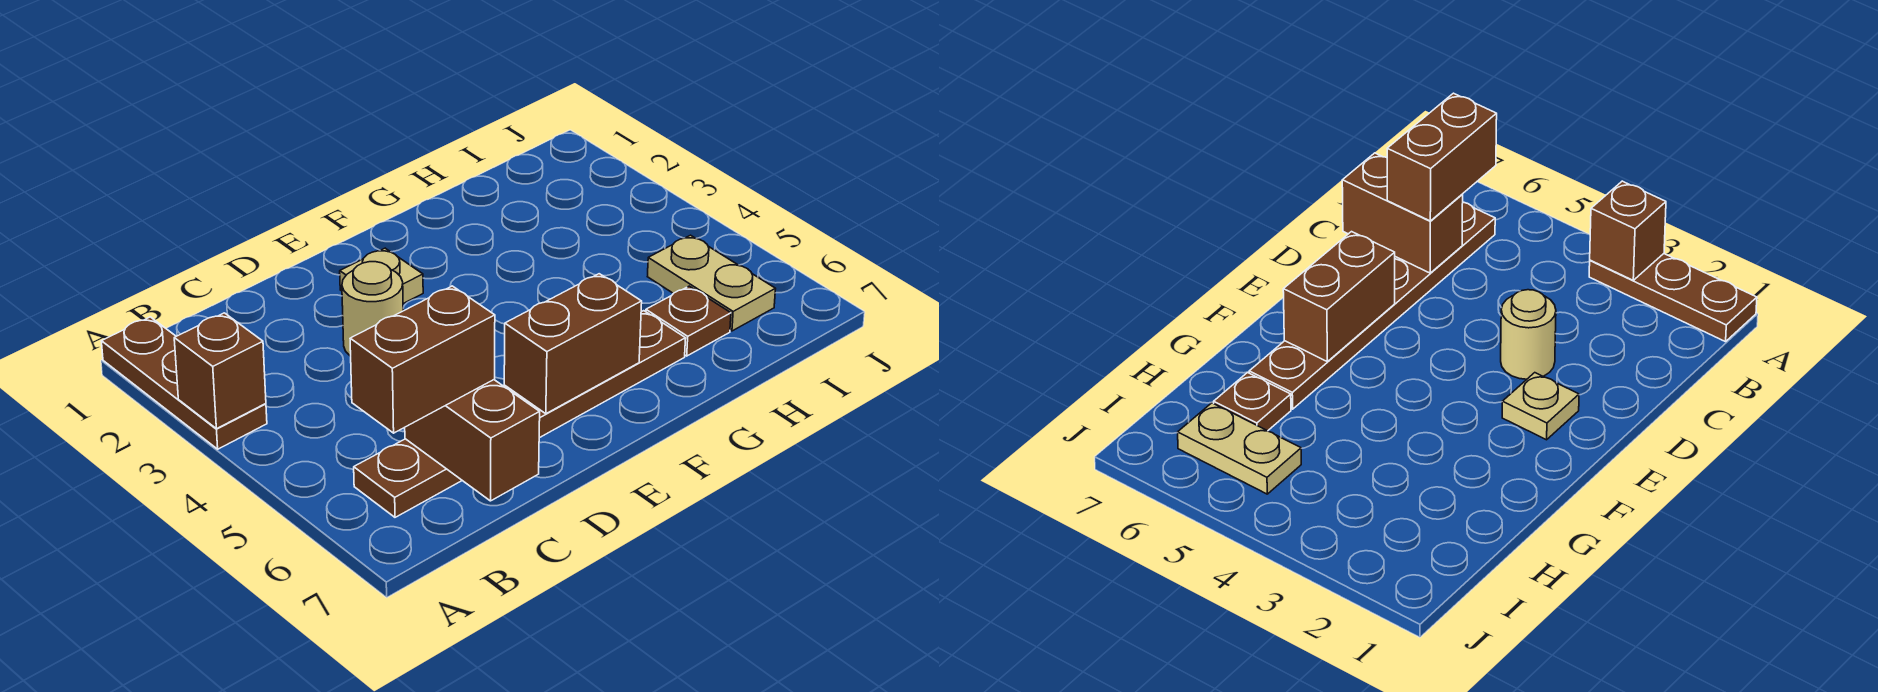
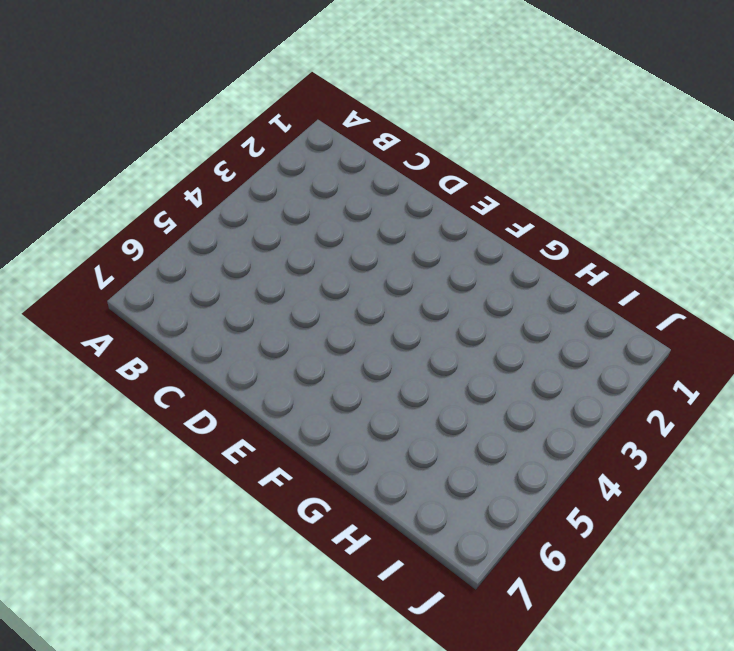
none -> brown plate A1:A3 level 1
none -> brown plate B6:G6 level 1

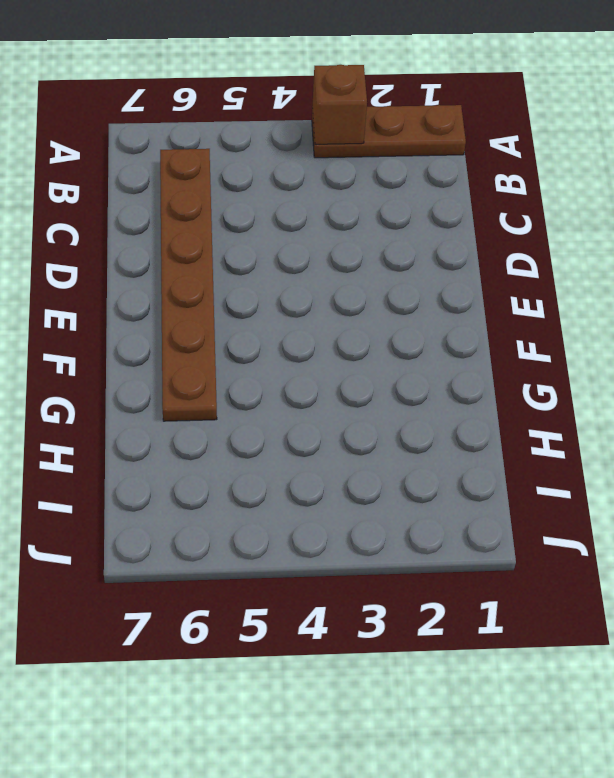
none -> tan round brick D3 level 1
none -> tan plate E2 level 1

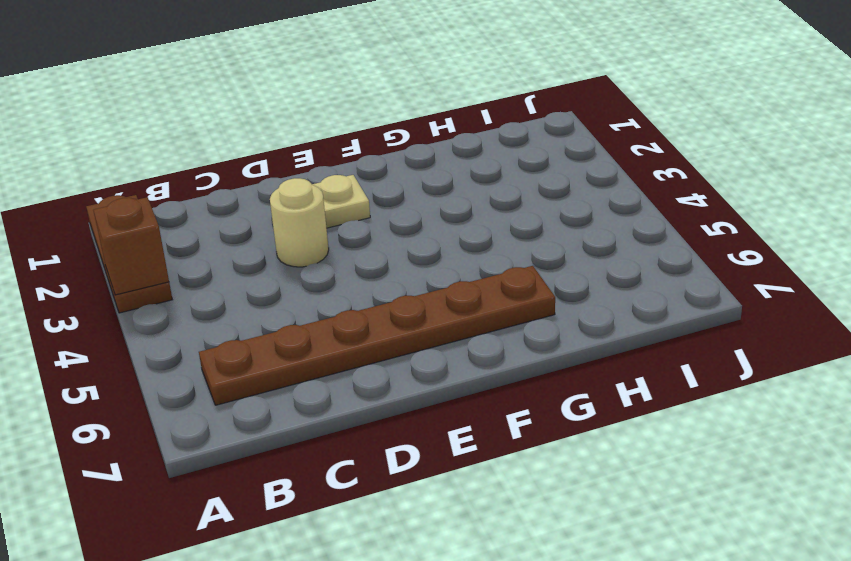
none -> brown plate H6 level 1
none -> tan plate I5:I6 level 1

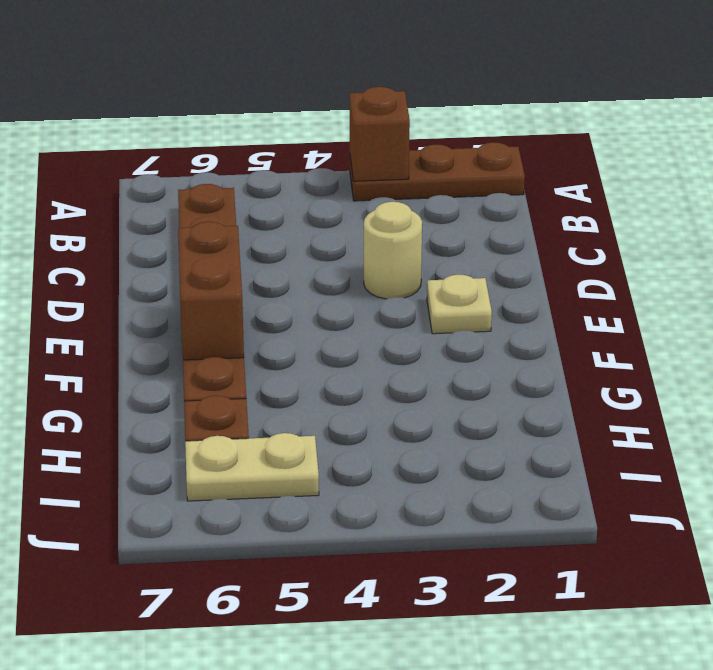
none -> brown brick C6:C7 level 2
none -> brown brick B6:C6 level 3

